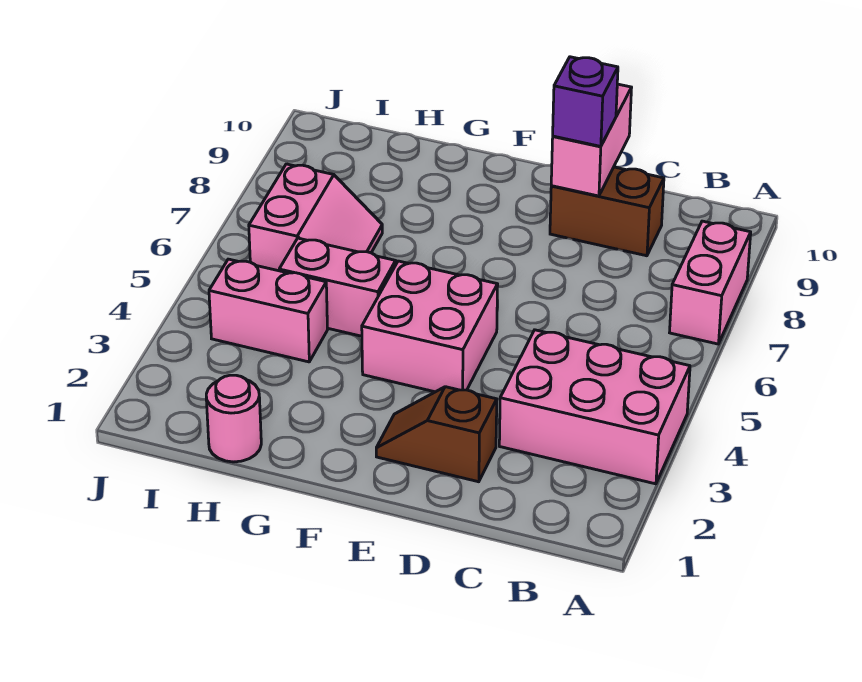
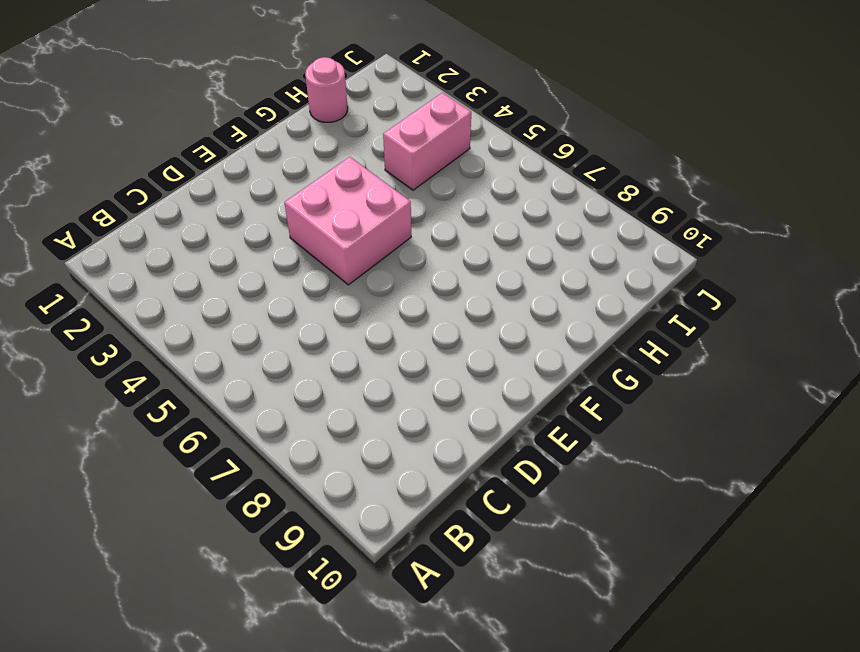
none -> pink brick A3:C4 level 1
none -> pink brick A7:A8 level 1

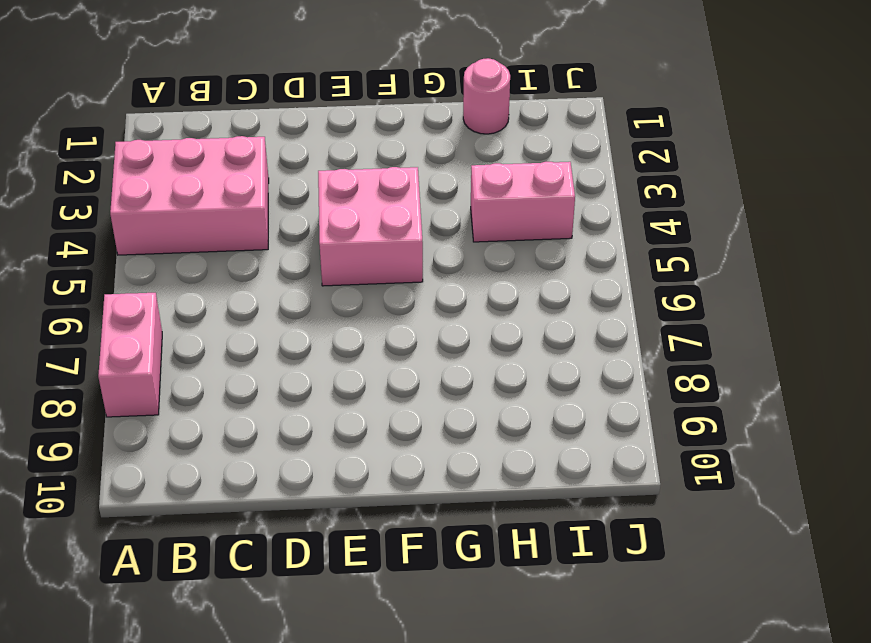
none -> brown brick C9:D9 level 1
none -> brown slope D2:E2 level 1 top D

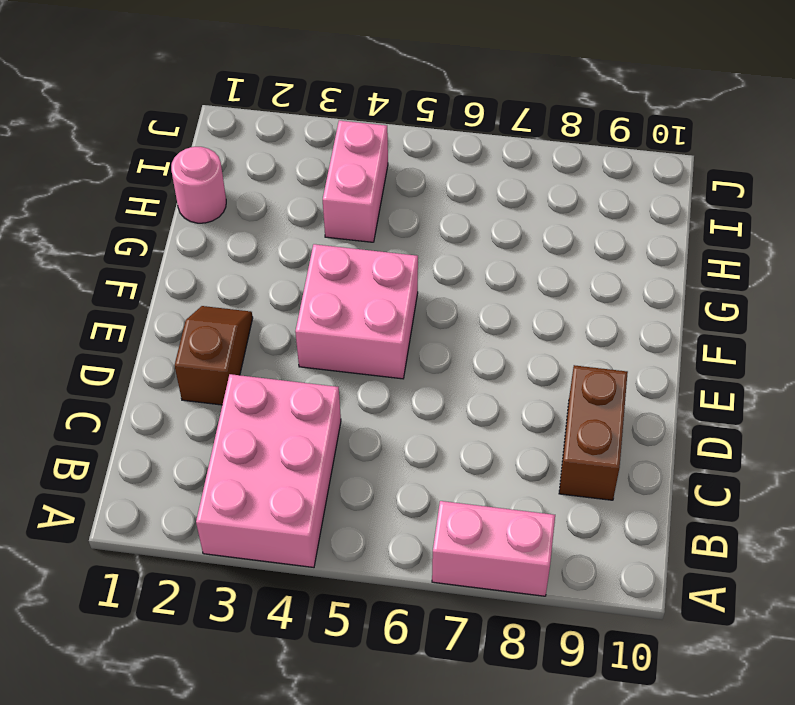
none -> pink brick G5:H5 level 1
none -> pink slope H6:I7 level 1 top I

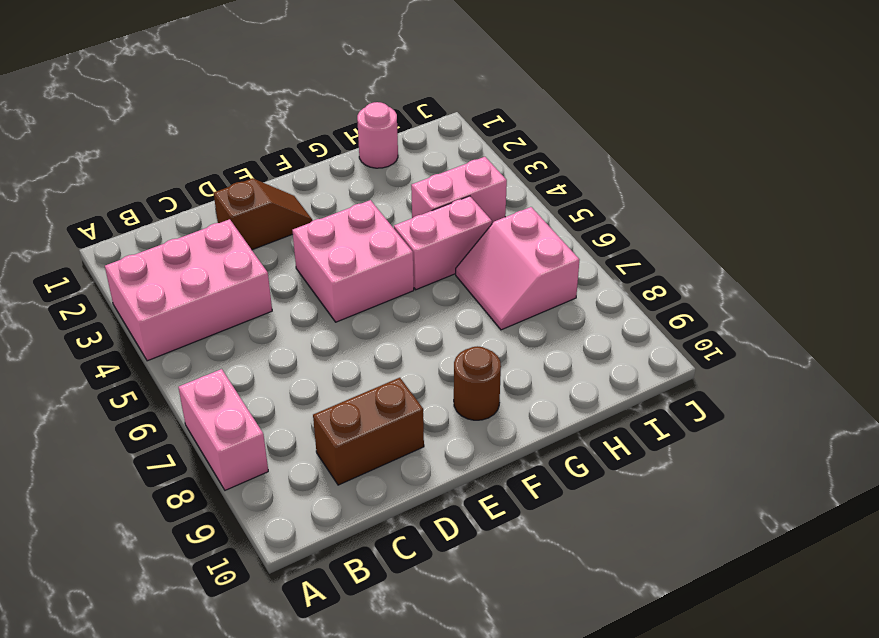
brown round brick F9 level 1 -> none
none -> pink brick D9:D10 level 2
none -> purple brick D9 level 3

